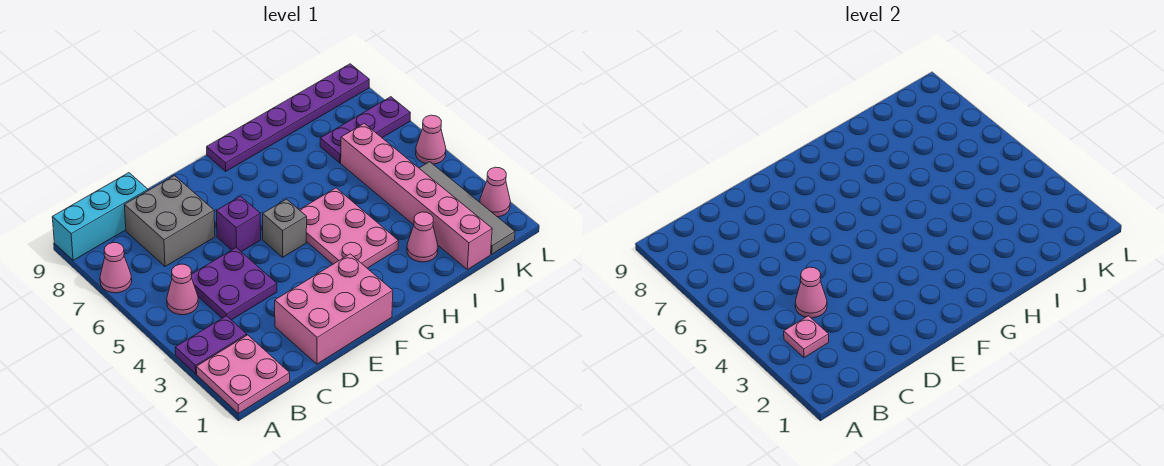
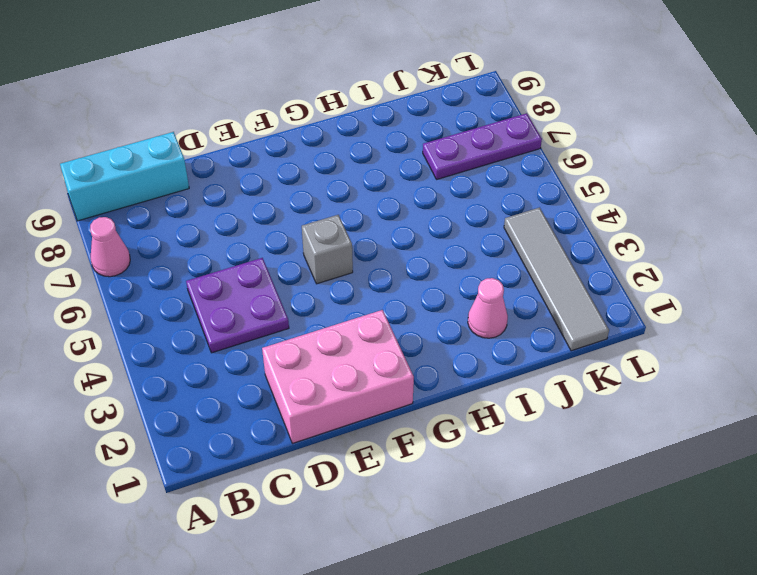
none -> pink plate A1:B2 level 1
none -> purple plate A3:B3 level 1
none -> pink cone B5 level 1

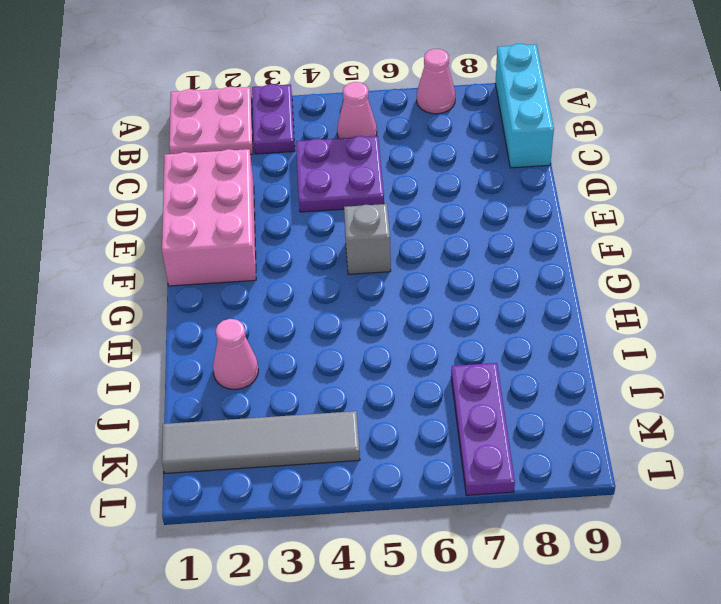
none -> grey brick C7:D8 level 1
none -> purple brick E6 level 1
none -> pink plate G3:H5 level 1

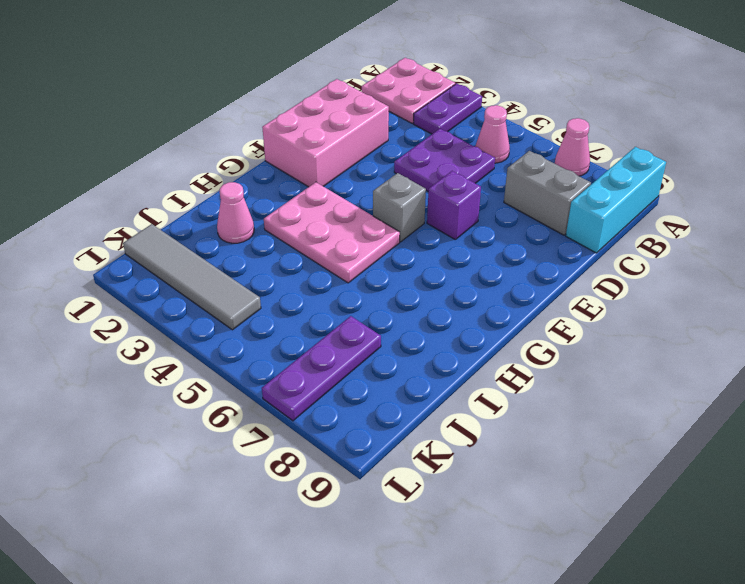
grey brick C7:C8 level 1 -> grey brick C7:D8 level 1
none -> purple plate G9:L9 level 1
none -> pink brick J1:J6 level 1
none -> pink cone L2 level 1

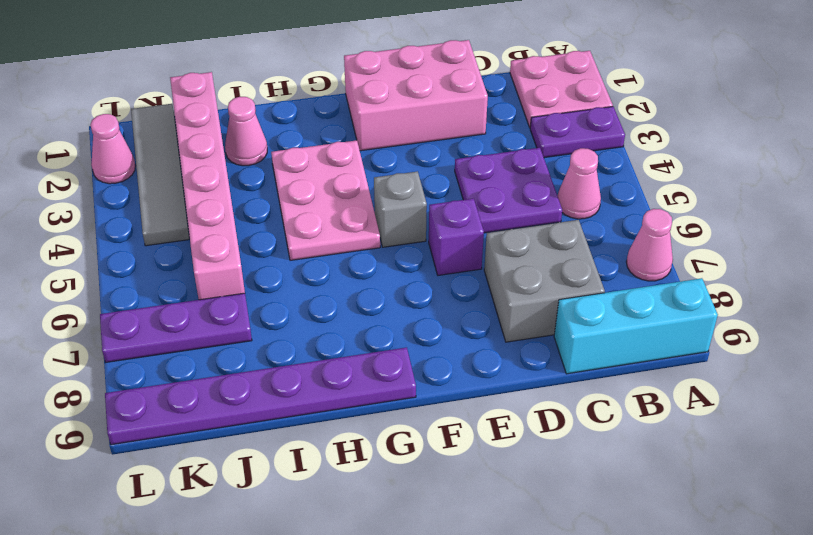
none -> pink cone L5 level 1
none -> pink plate B3 level 2
none -> pink cone C4 level 2

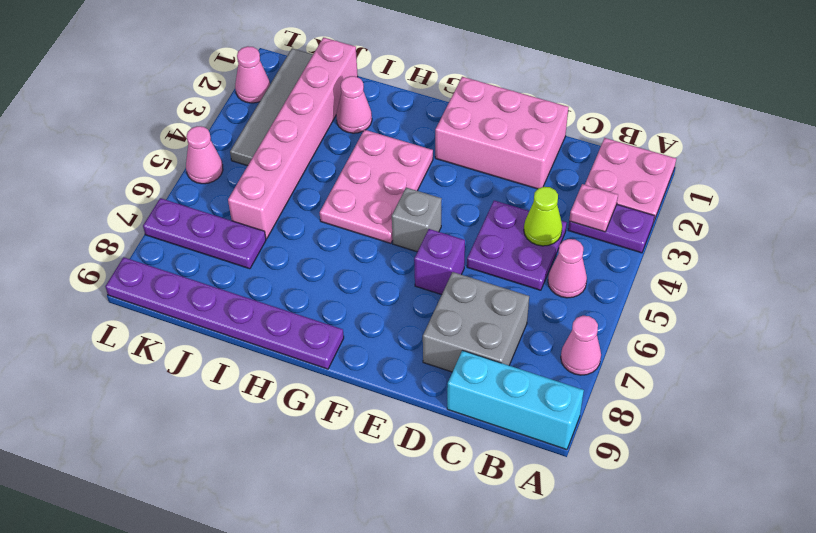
lime cone C4 level 2 -> pink cone C4 level 2

